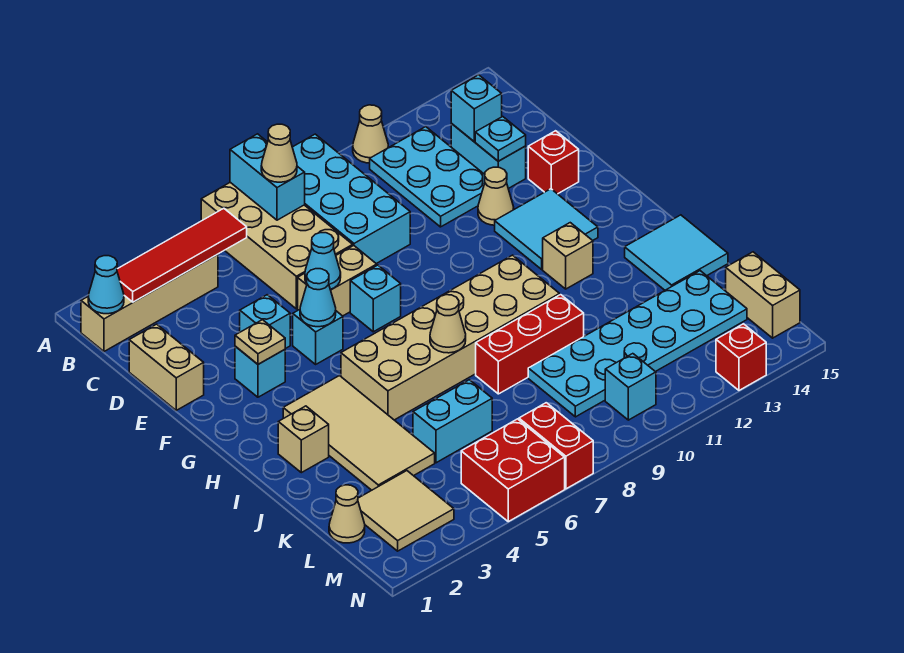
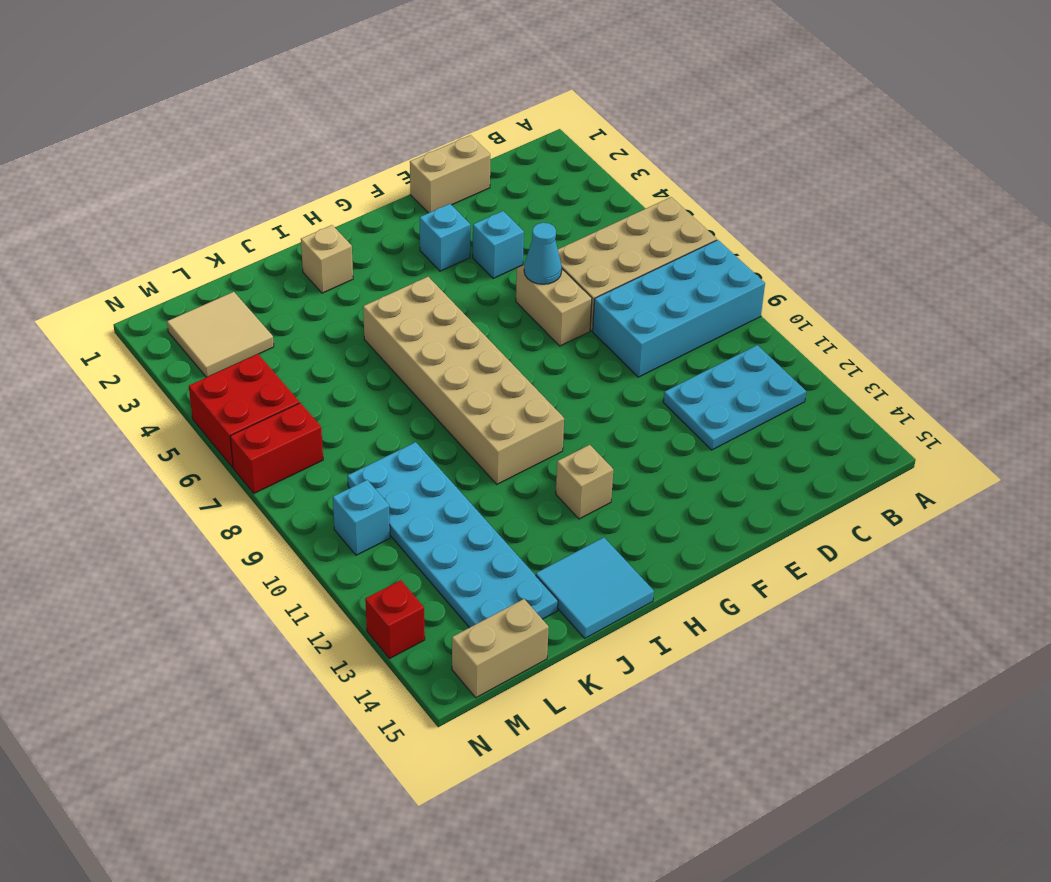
none -> tan cone A11 level 1
none -> tan brick B1:B4 level 1
none -> cyan brick C13:D13 level 1
none -> tan cone E12 level 1

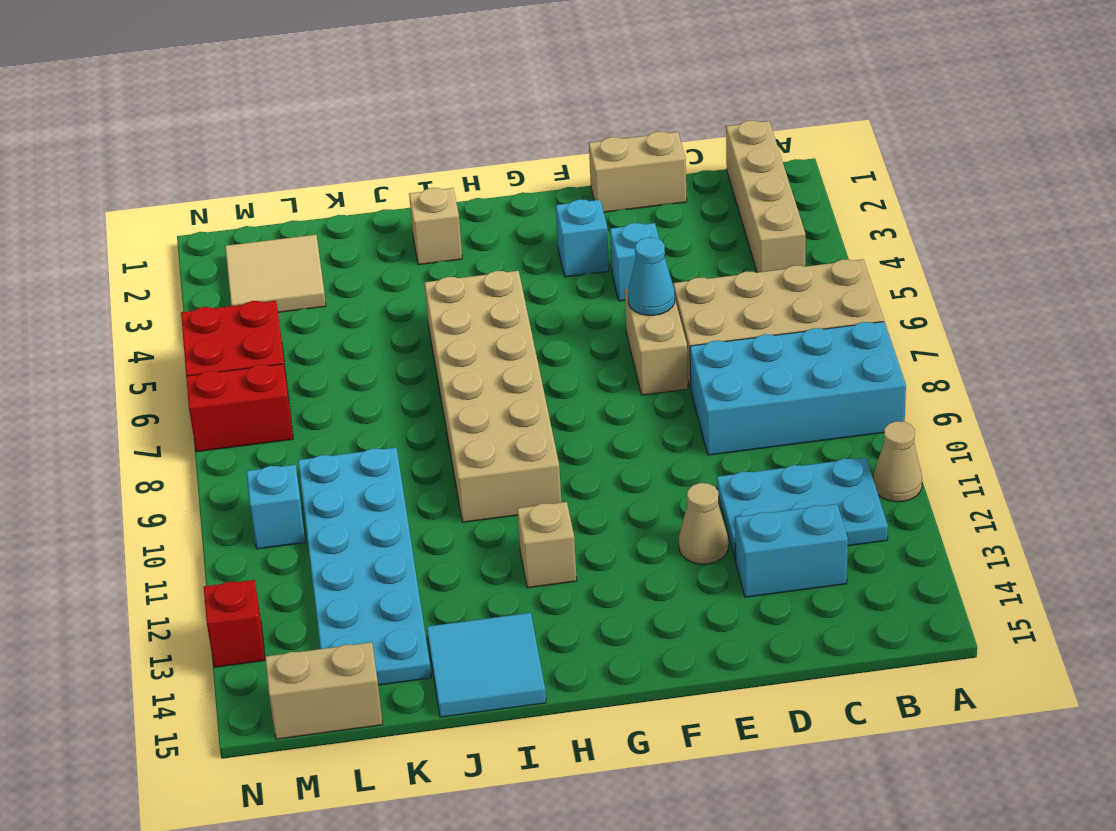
none -> red brick E14 level 1
none -> cyan brick F5 level 1
none -> cyan brick F7 level 1
none -> cyan tile F12:G13 level 1

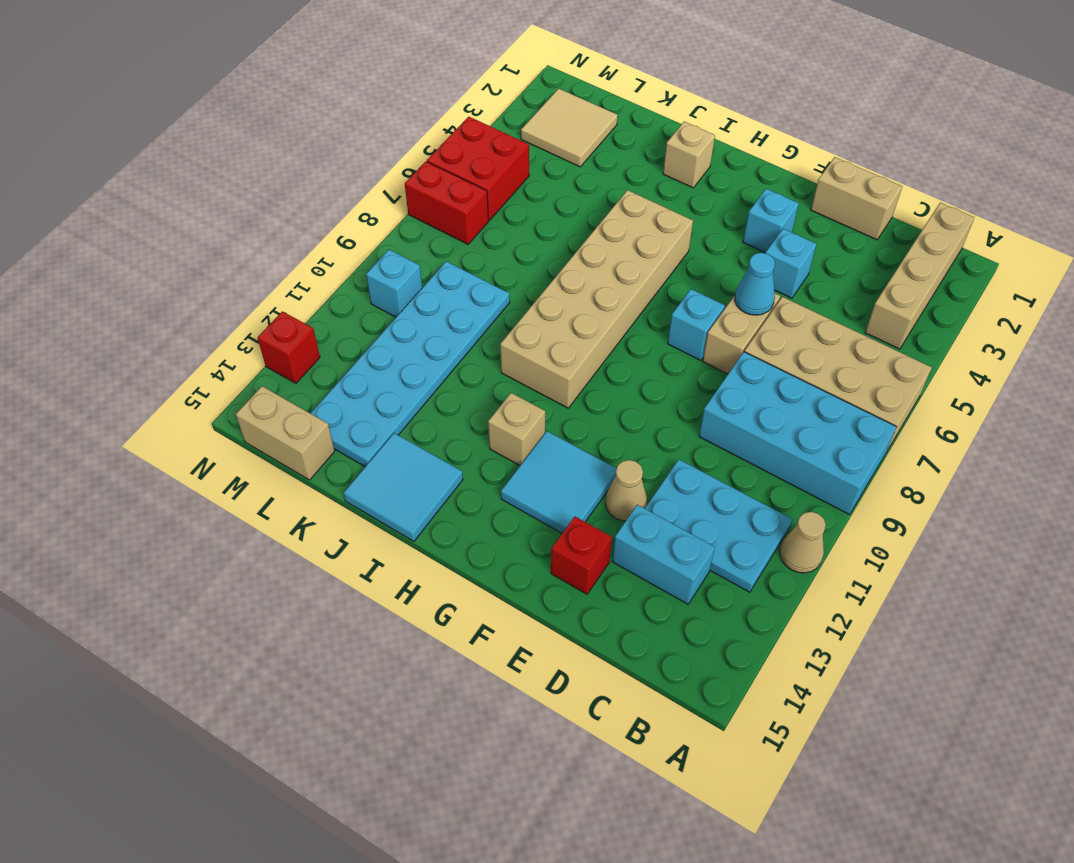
none -> cyan brick F5 level 1
none -> tan tile H3:K4 level 1
none -> red brick J8:J10 level 1
none -> cyan brick K5:K6 level 1

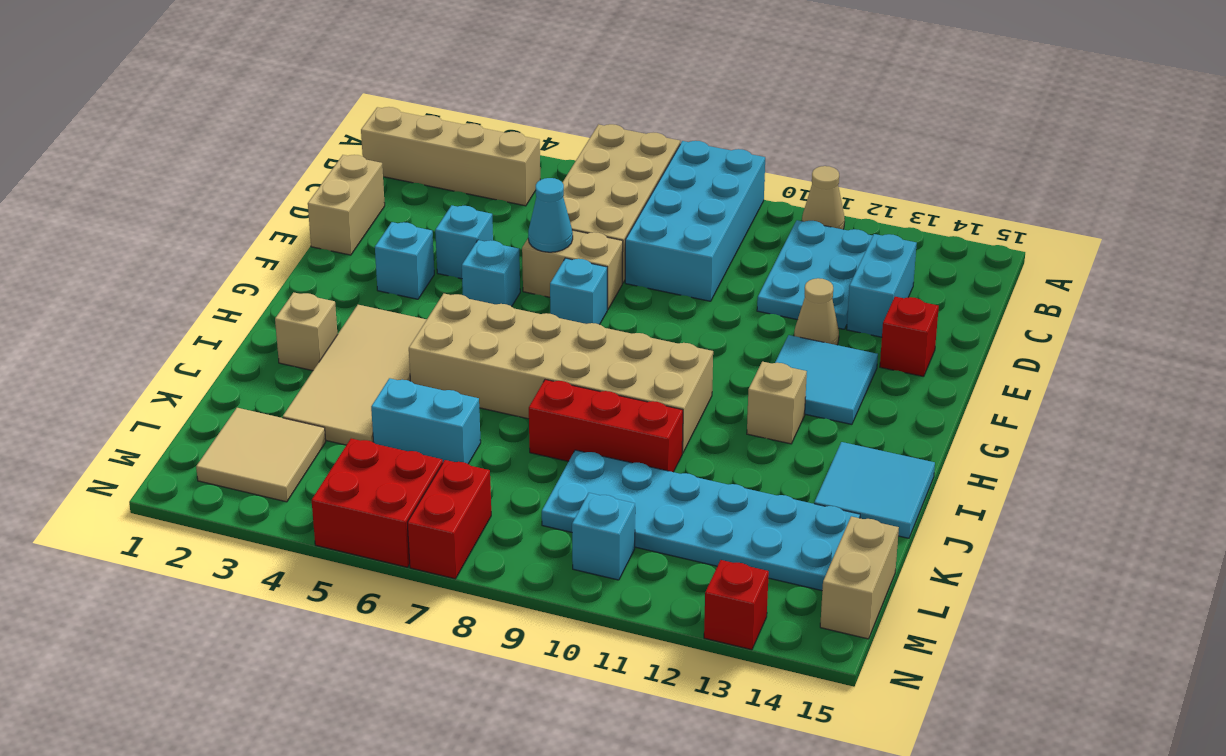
none -> tan cone L1 level 1
none -> cyan brick A7:B7 level 2
none -> cyan cone B1 level 2
none -> red tile B2:B5 level 2

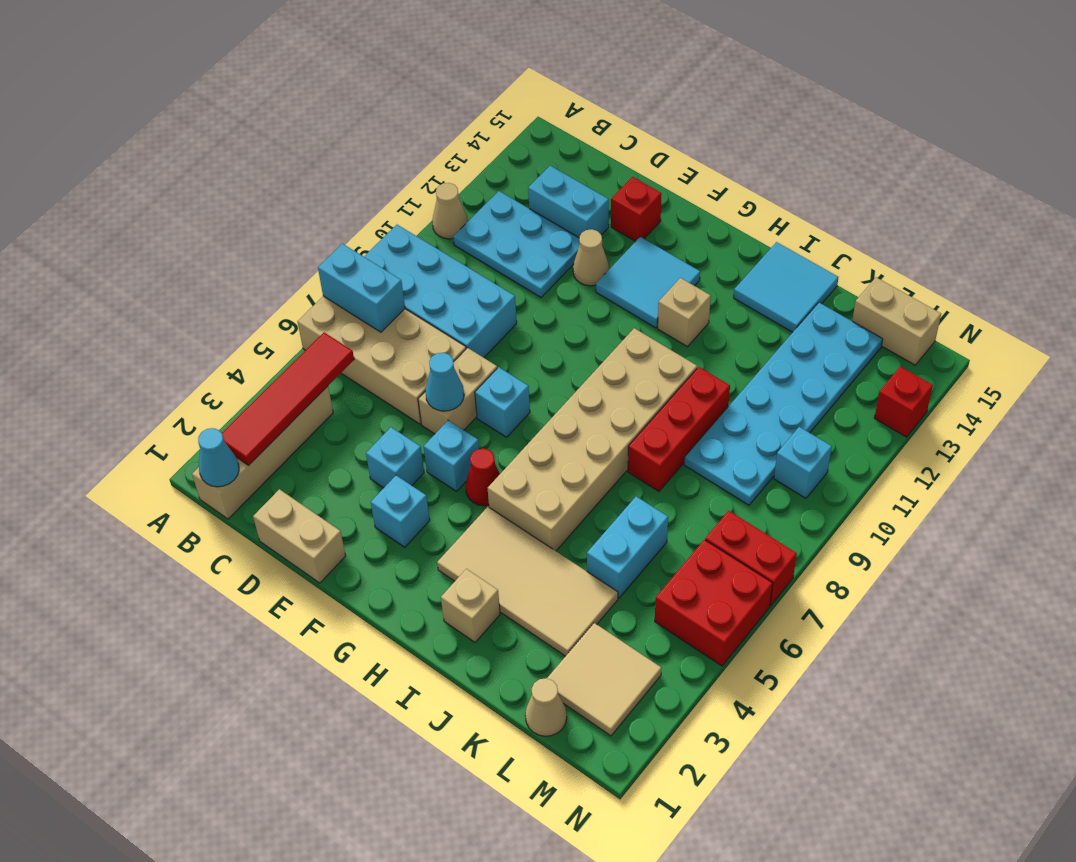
red cone G5 level 1 -> none
none -> cyan brick C13 level 2
none -> cyan plate D13 level 2
none -> tan plate F3 level 2
none -> cyan cone F5 level 2

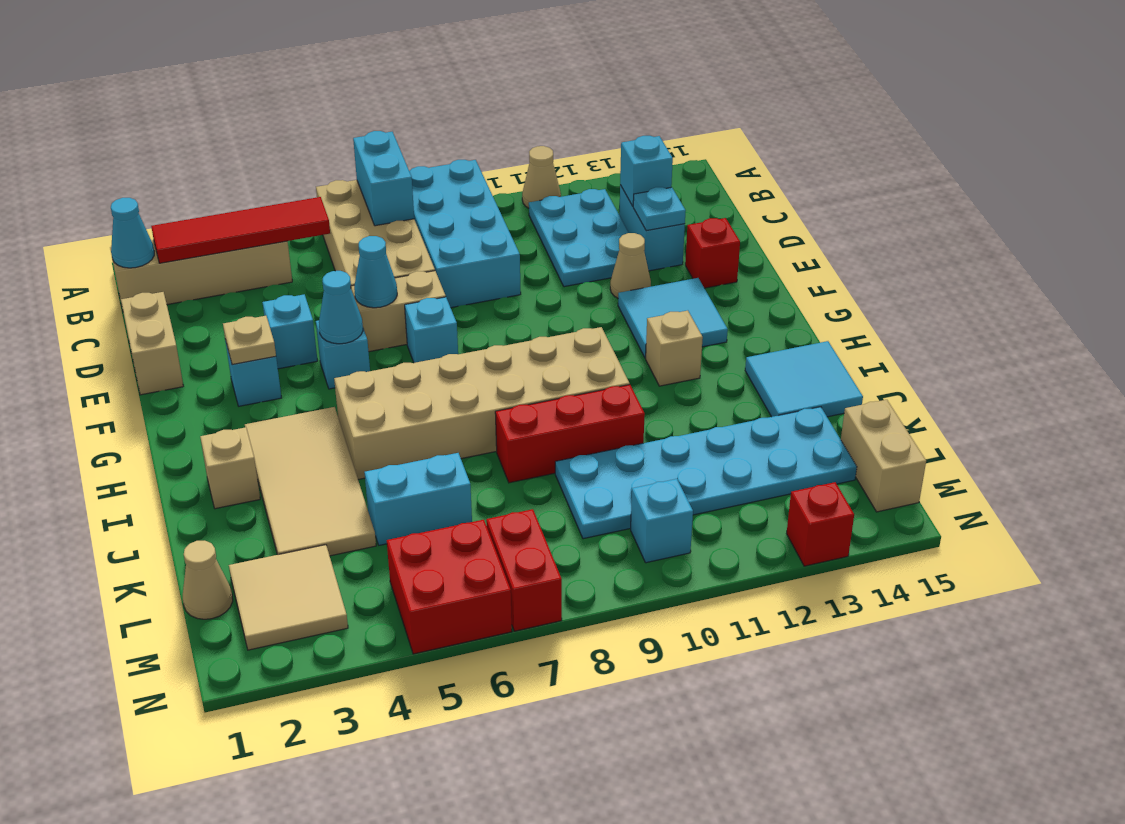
none -> tan cone I7 level 2
none -> tan cone B7 level 3

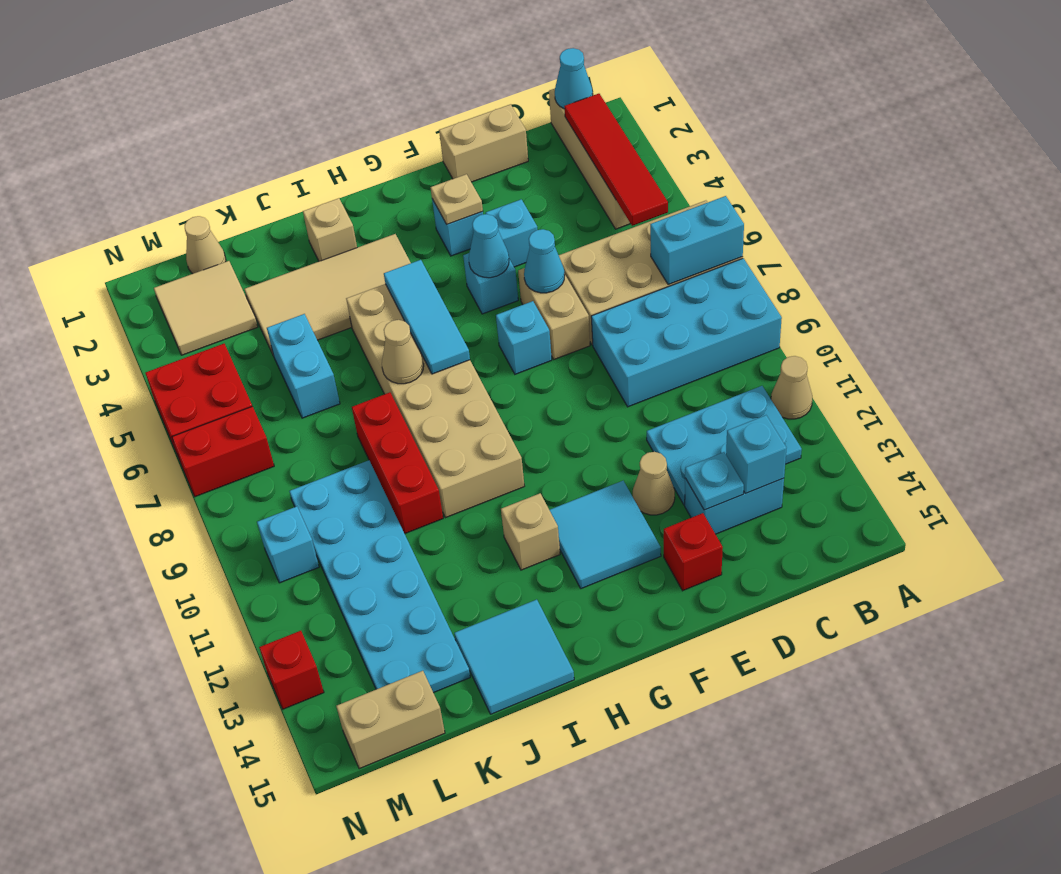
cyan tile H5:H7 level 2 -> none
none -> tan cone B7 level 3

